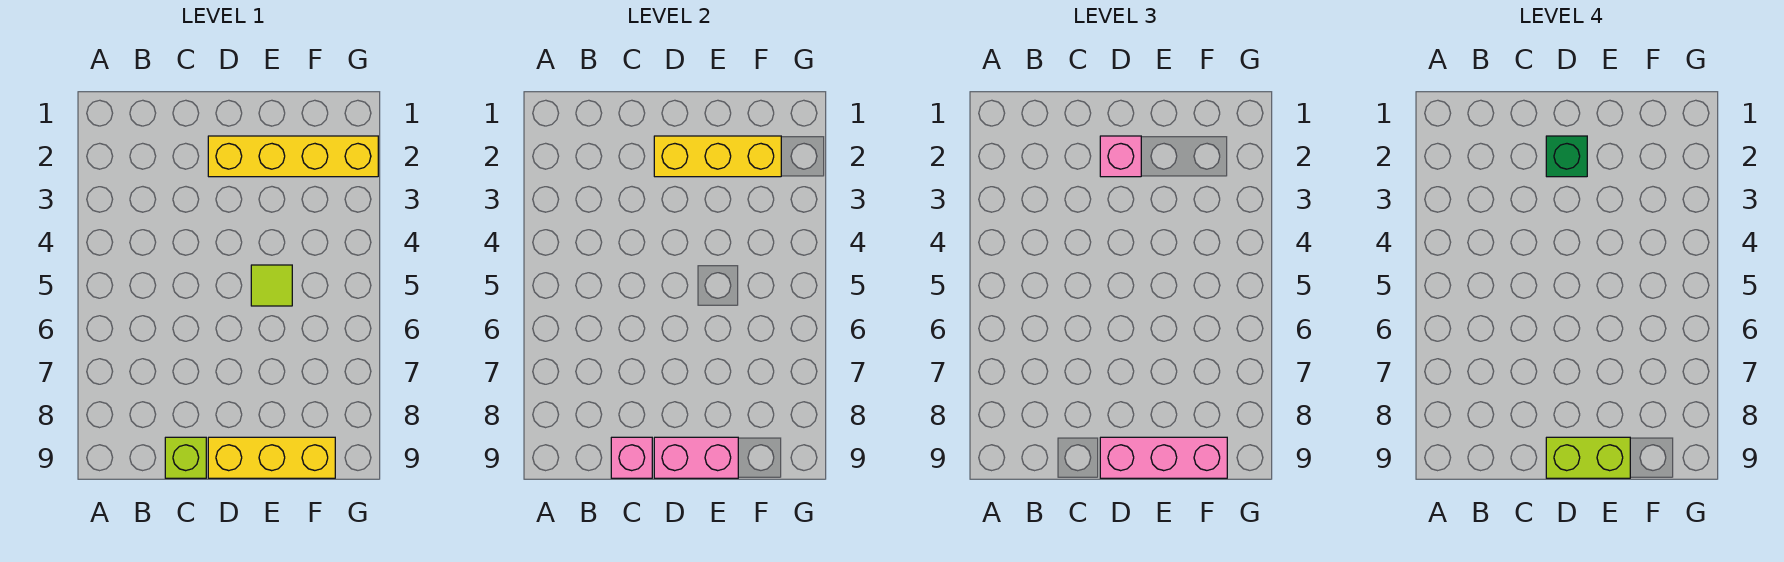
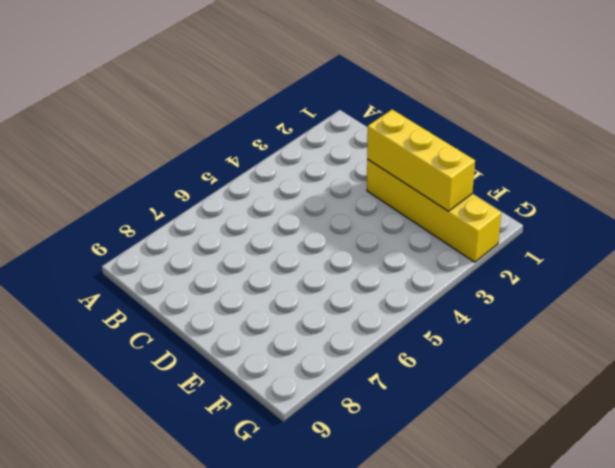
none -> lime brick C9 level 1
none -> yellow brick D9:F9 level 1

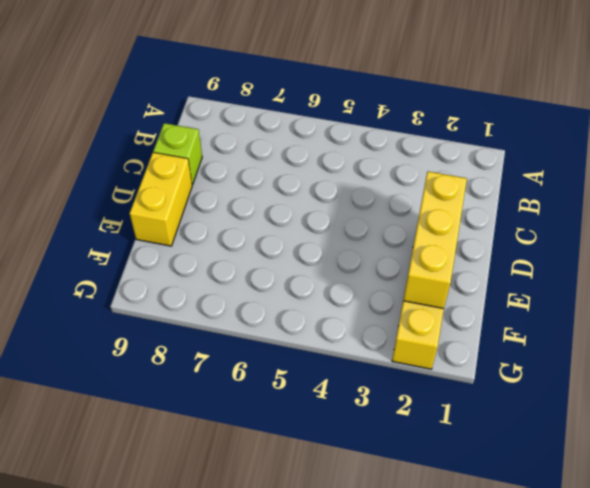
yellow brick D9:E9 level 1 -> yellow brick D9:F9 level 1
none -> lime tile E5 level 1
none -> pink brick C9 level 2

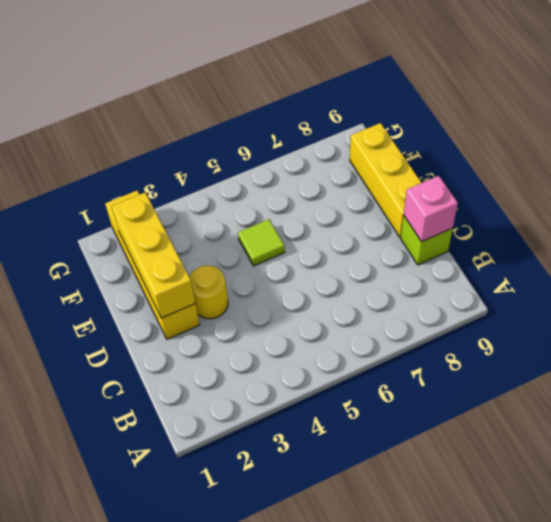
yellow round brick D3 level 1 -> none
none -> pink brick D9:E9 level 2
none -> pink brick D2 level 3

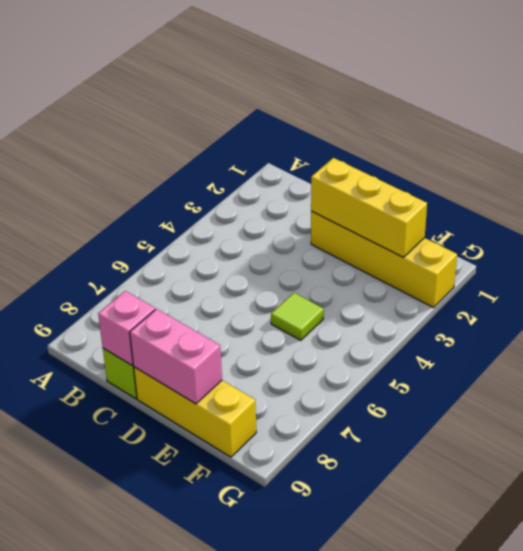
none -> pink brick D2 level 3
none -> pink brick D9:F9 level 3

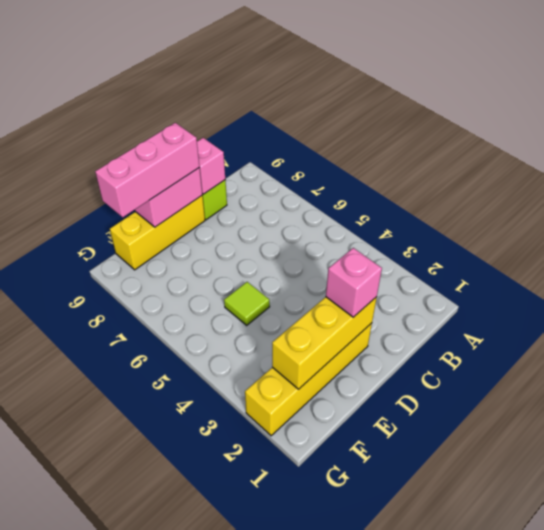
none -> green brick D2 level 4
none -> lime brick D9:E9 level 4

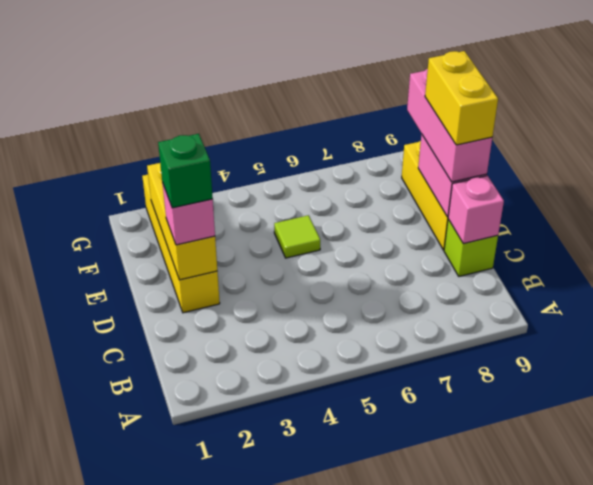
yellow brick D9:E9 level 4 -> lime brick D9:E9 level 4

